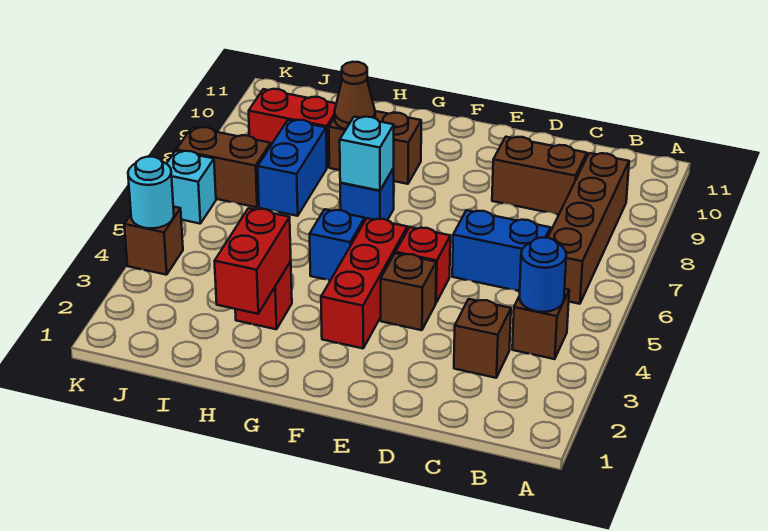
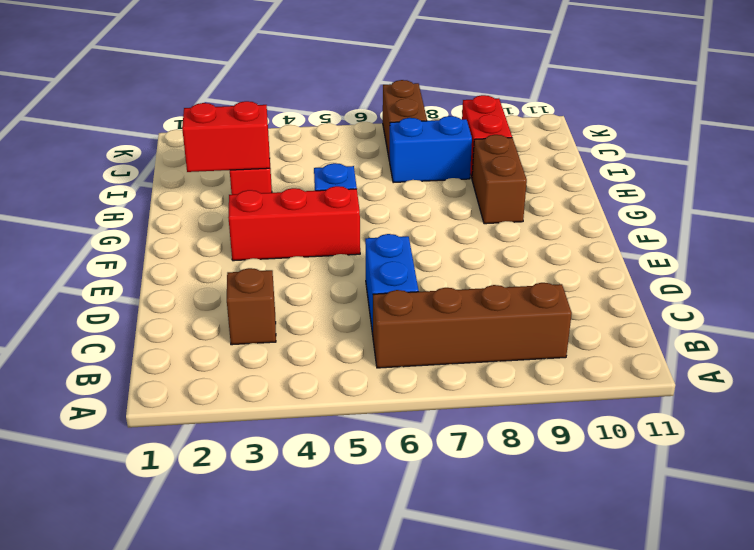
none -> brown brick B4 level 1
none -> brown brick C9:D9 level 1
none -> brown brick E4 level 1

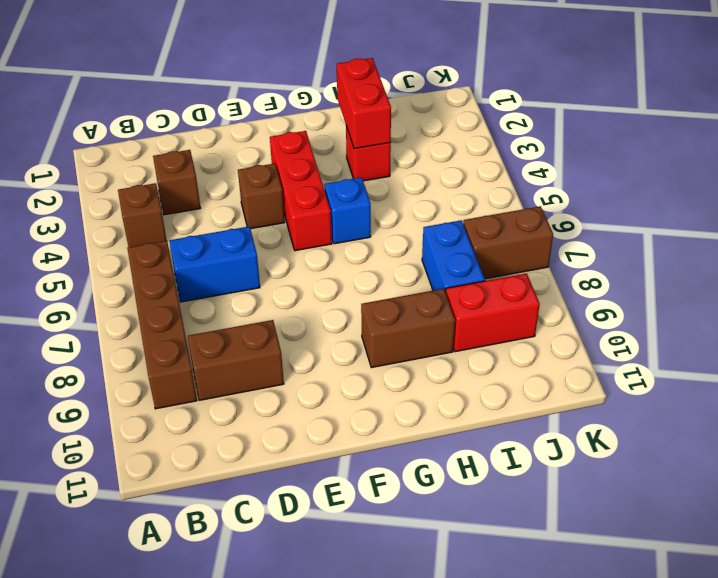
none -> red brick E5 level 1
none -> blue brick G7 level 1
none -> brown brick K4 level 1

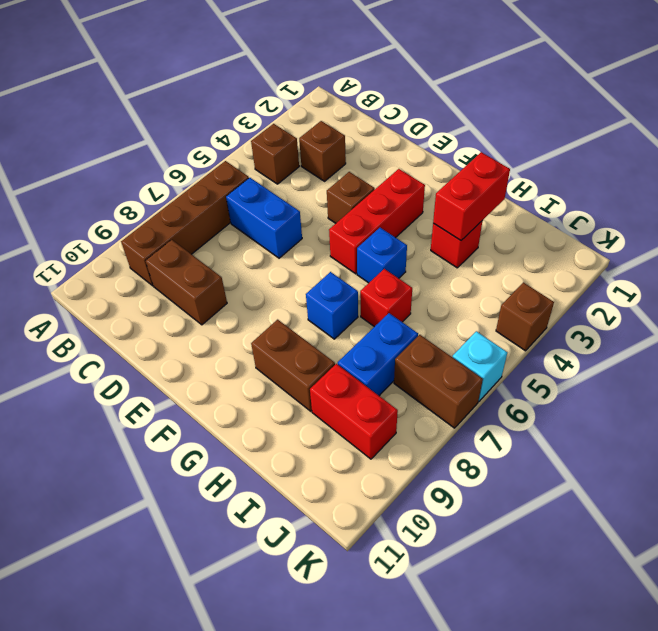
red brick H6 level 1 -> red brick E5 level 1
none -> blue round brick B4 level 2
none -> cyan brick G7 level 2
none -> brown cone H9 level 2

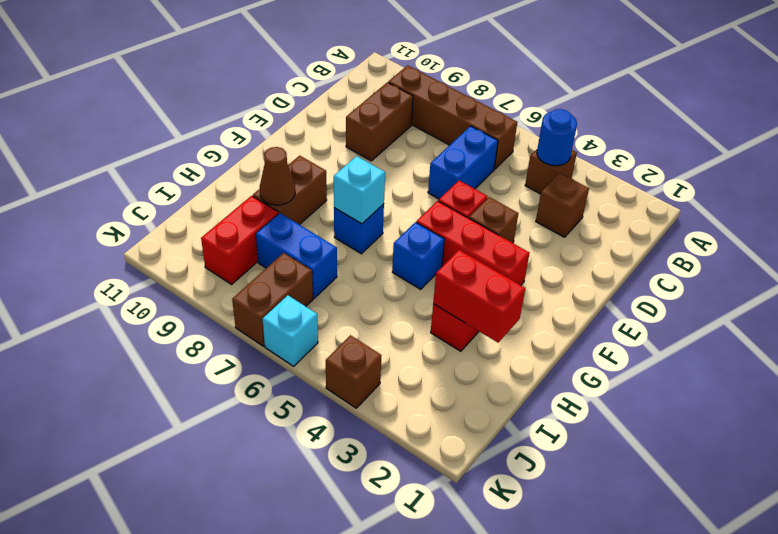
none -> cyan round brick K4 level 2

